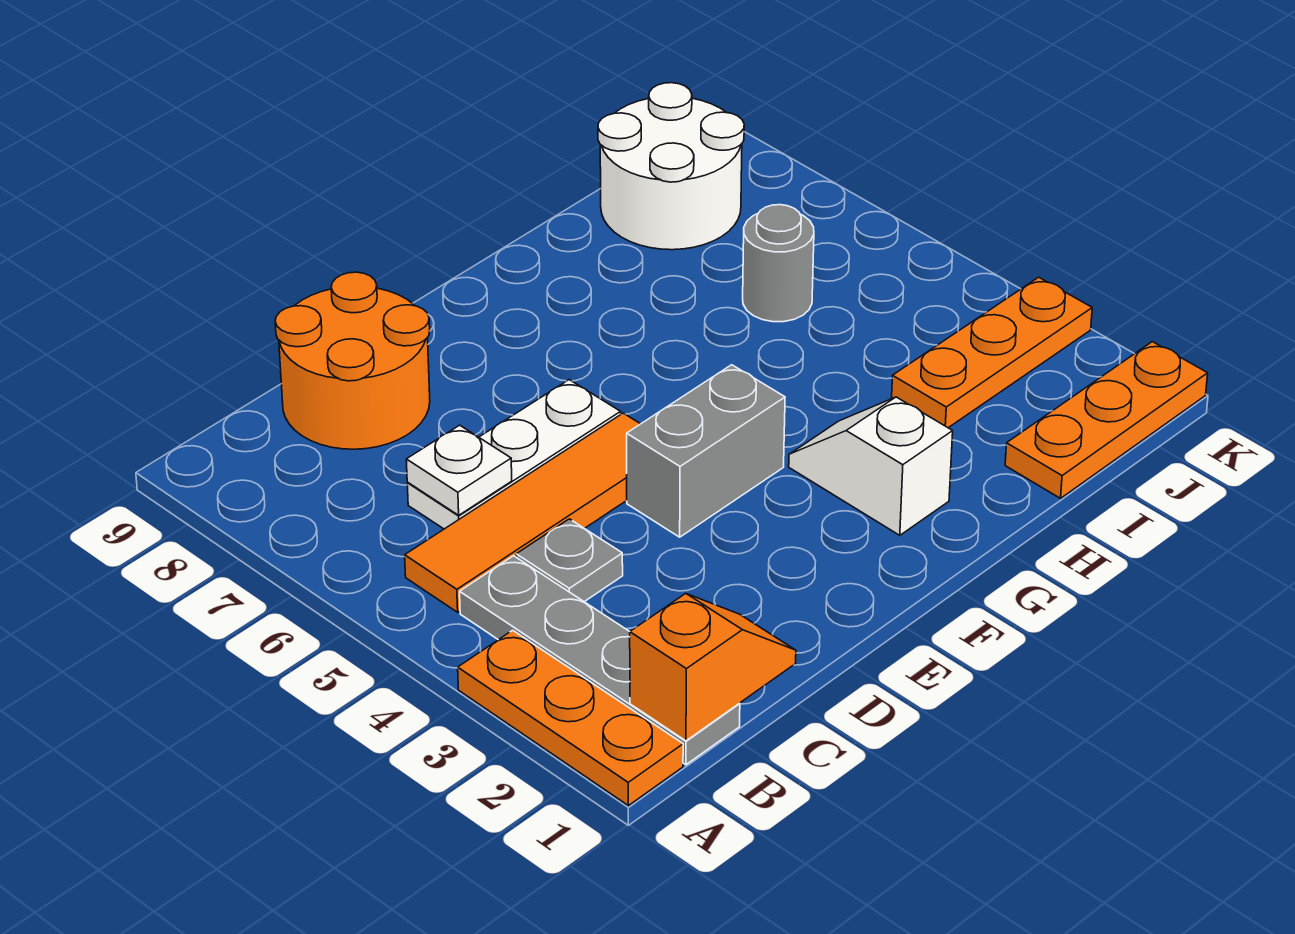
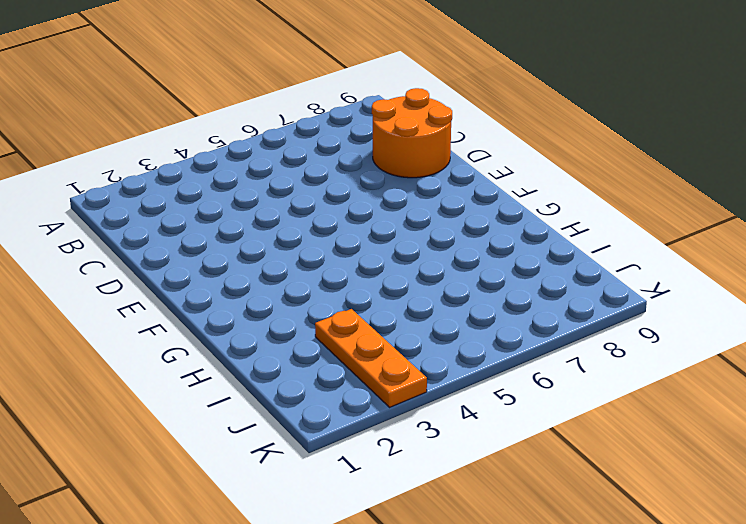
none -> orange plate A1:A3 level 1
none -> grey plate B1:B4 level 1
none -> orange tile B5:E5 level 1

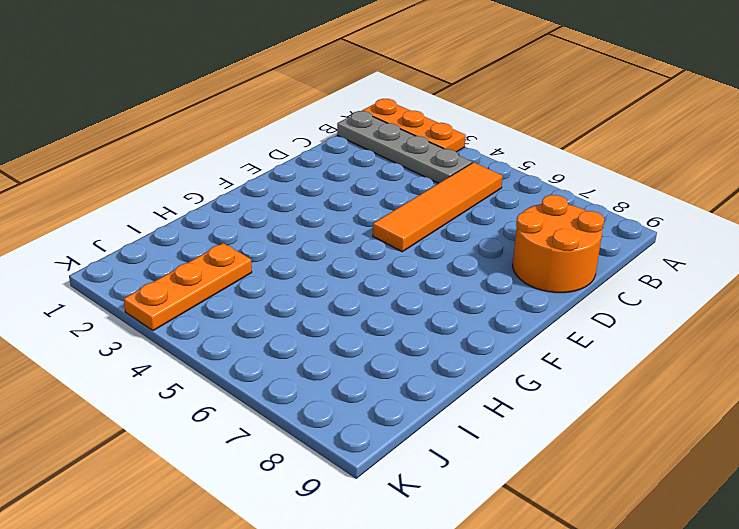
none -> grey plate C4 level 1
none -> white plate C6:E6 level 1
none -> grey brick E4:F4 level 1

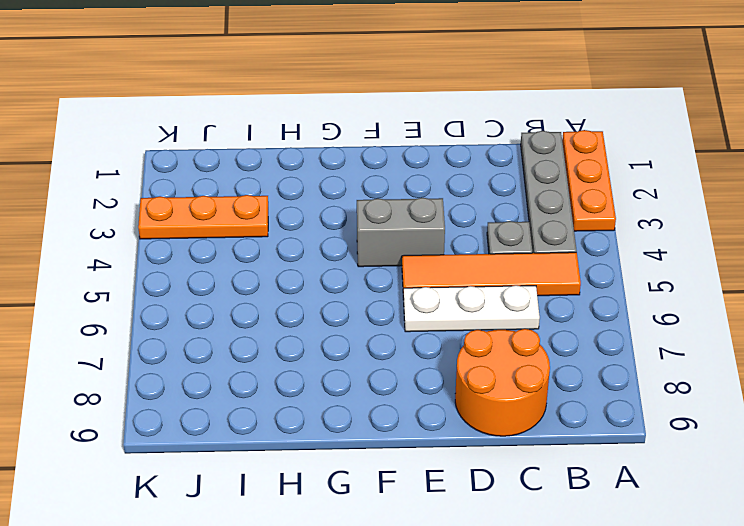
none -> white slope G2:G3 level 1 top 2
none -> orange plate I1:K1 level 1
none -> grey round brick I6 level 1

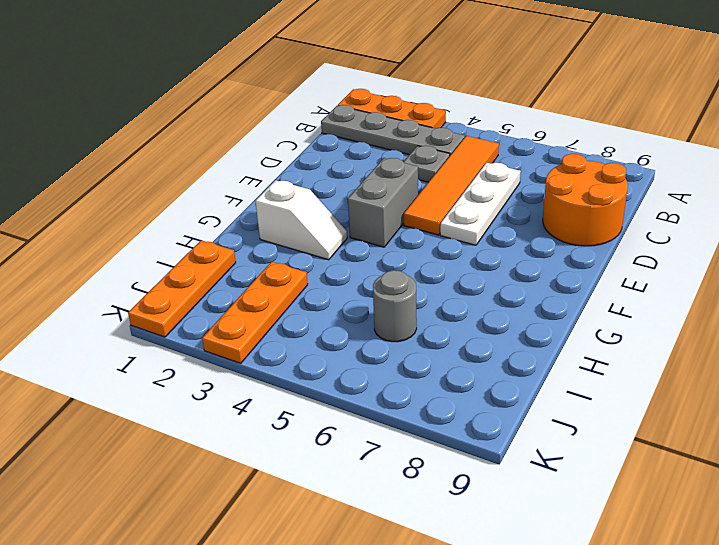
none -> white round brick I8:J9 level 1
none -> orange slope B1:C1 level 2 top B
none -> white plate C6 level 2

